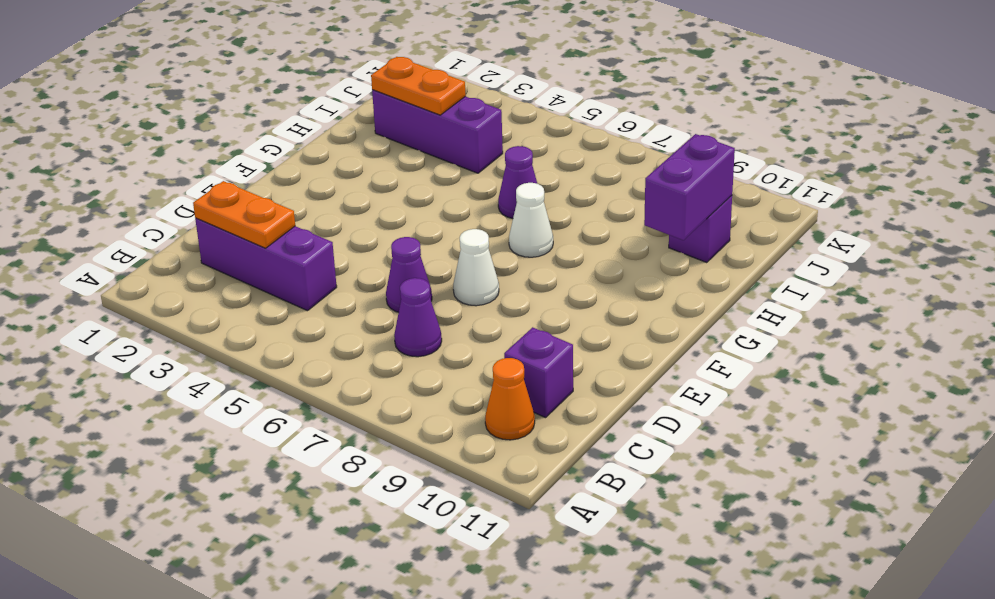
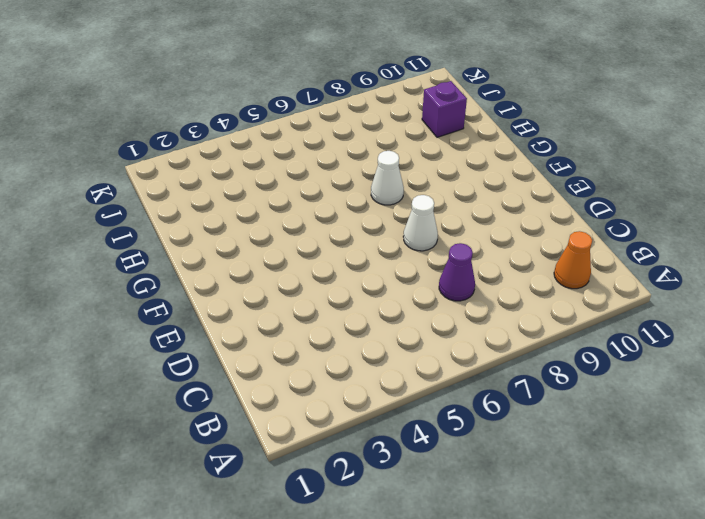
none -> purple brick C2:C4 level 1
none -> purple brick C10 level 1
none -> purple cone D6 level 1

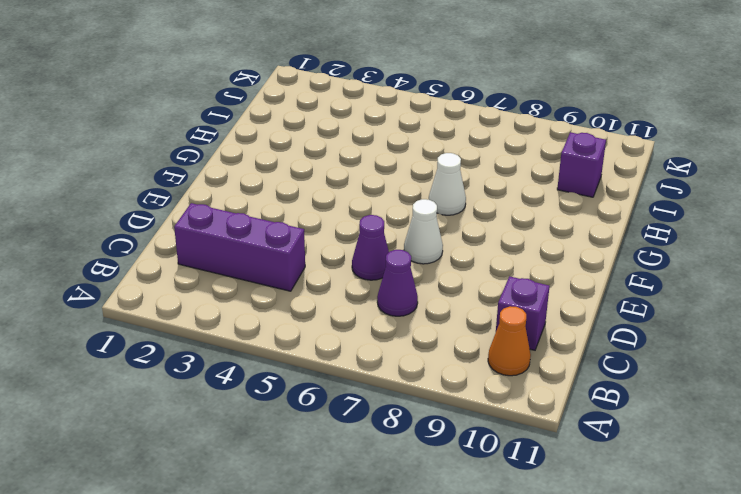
none -> purple cone H6 level 1
none -> purple brick I2:I4 level 1
none -> orange plate C2:C3 level 2

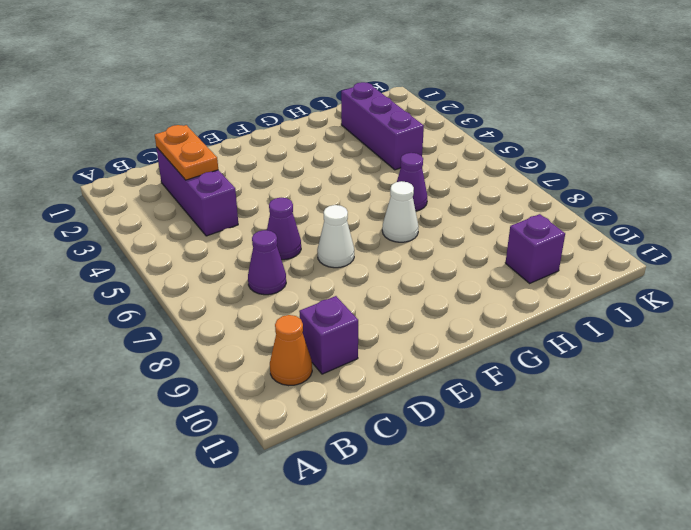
none -> purple brick H10:I10 level 2
none -> orange plate I2:I3 level 2

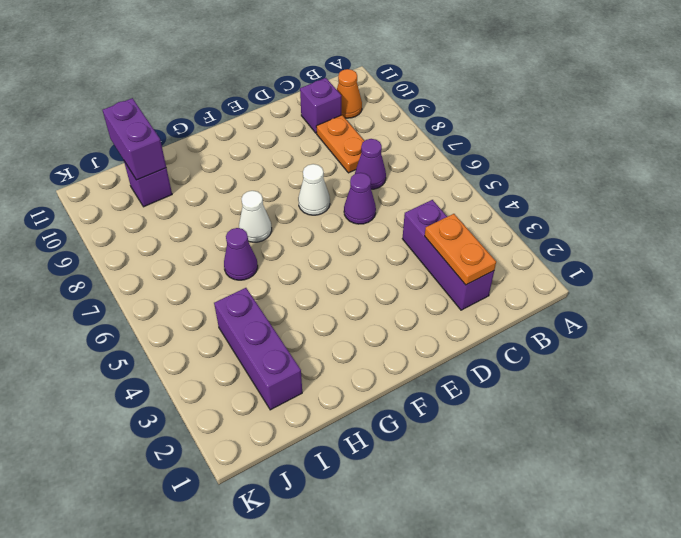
orange plate C8:C9 level 1 -> orange plate I2:I3 level 2
purple brick I10:I11 level 2 -> purple brick H10:I10 level 2

